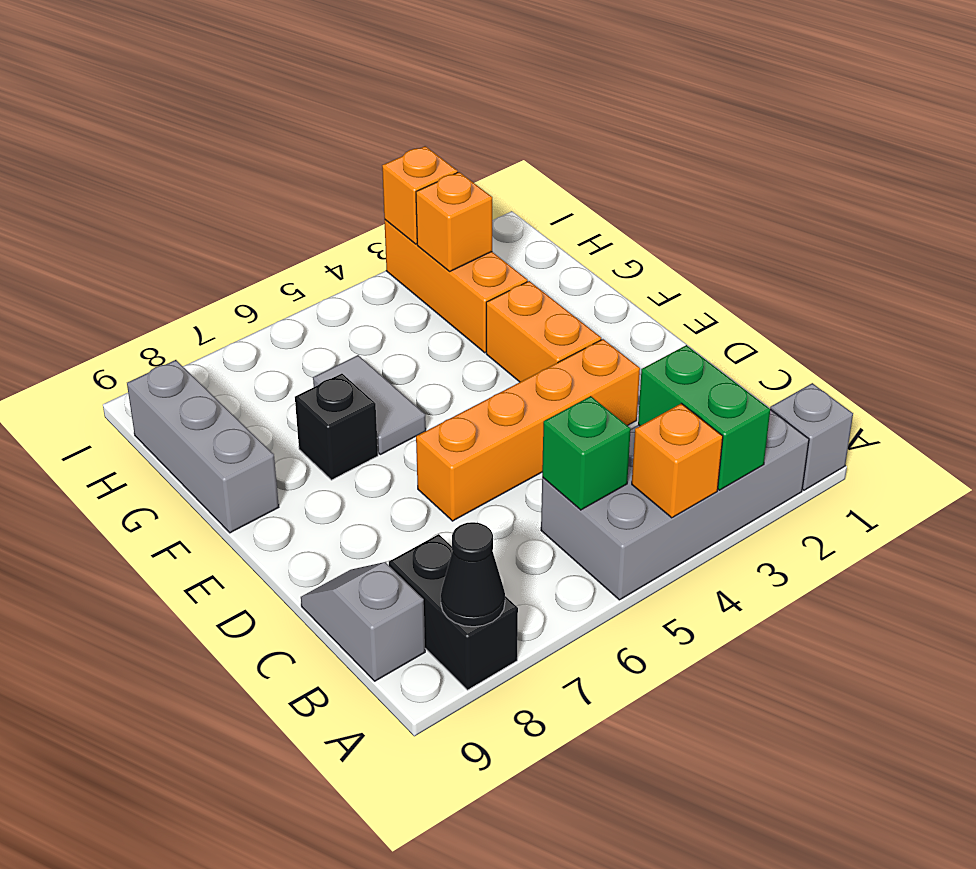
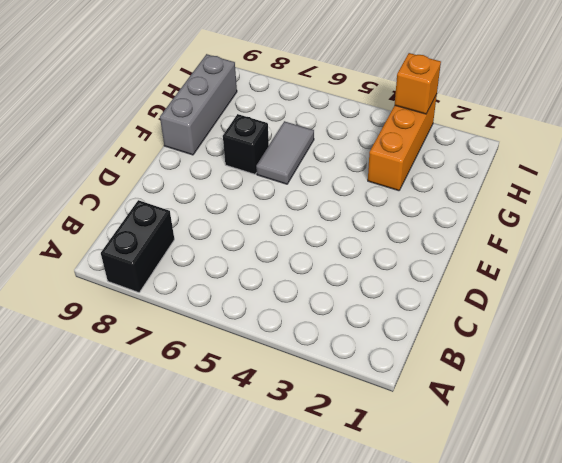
none -> grey brick A1 level 1
none -> grey brick A2:B5 level 1
none -> grey slope B9:C9 level 1 top B

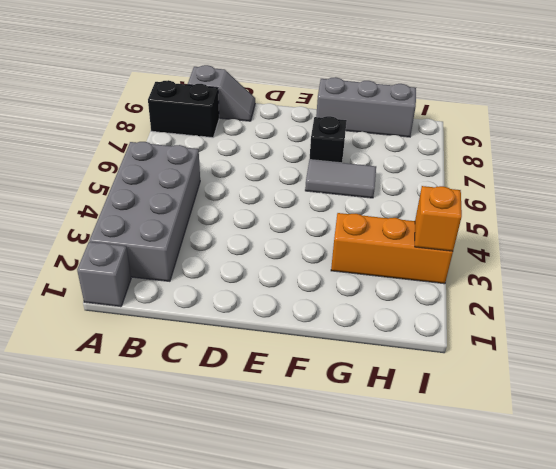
none -> orange brick D3:D6 level 1
none -> orange brick E3:F3 level 1
none -> green brick A3:B3 level 2

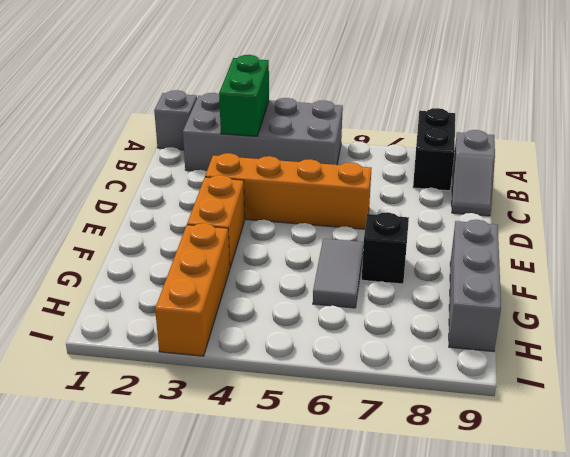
none -> orange brick A4 level 2
none -> black cone A8 level 2
none -> green brick B5 level 2

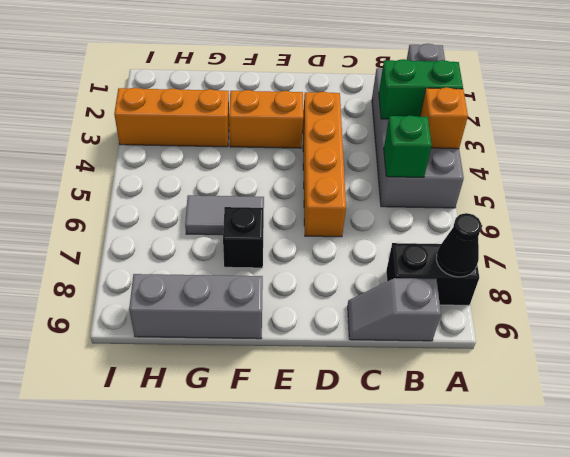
none -> orange brick H3 level 2
none -> orange brick I3 level 2

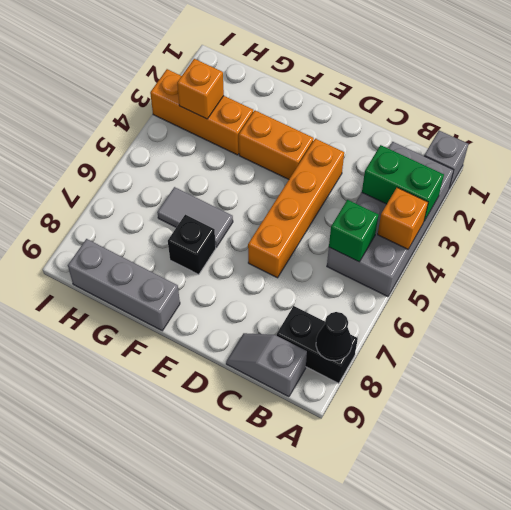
none -> orange brick I3 level 2

